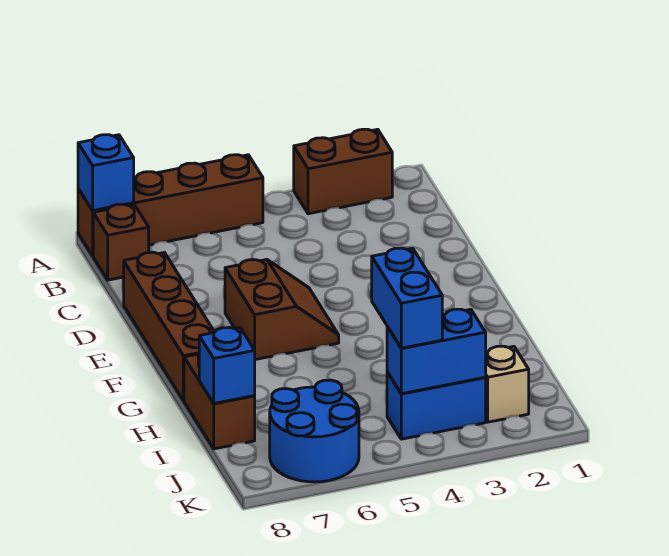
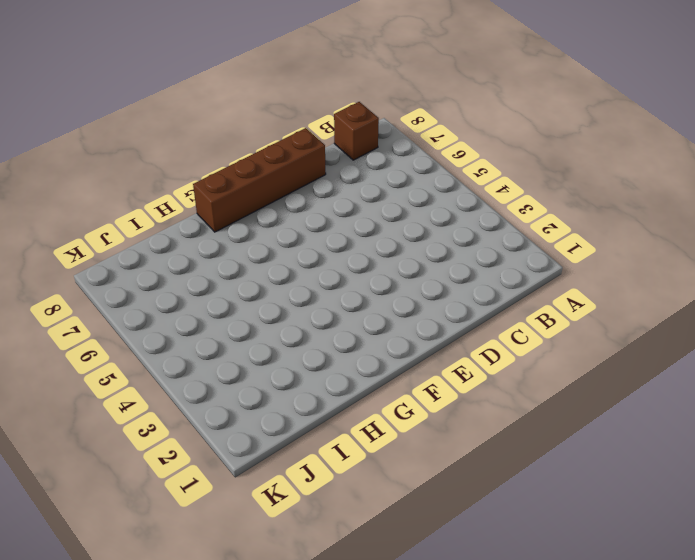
none -> brown brick A2:A3 level 1
none -> brown brick A5:A8 level 1
none -> brown slope E5:F6 level 1 top 6

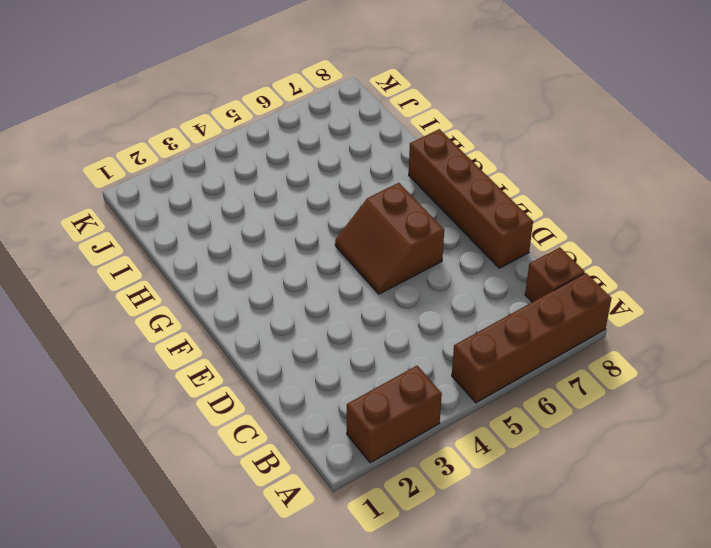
none -> brown brick H8:I8 level 1
none -> tan brick J2 level 1
none -> blue brick J3:J4 level 1

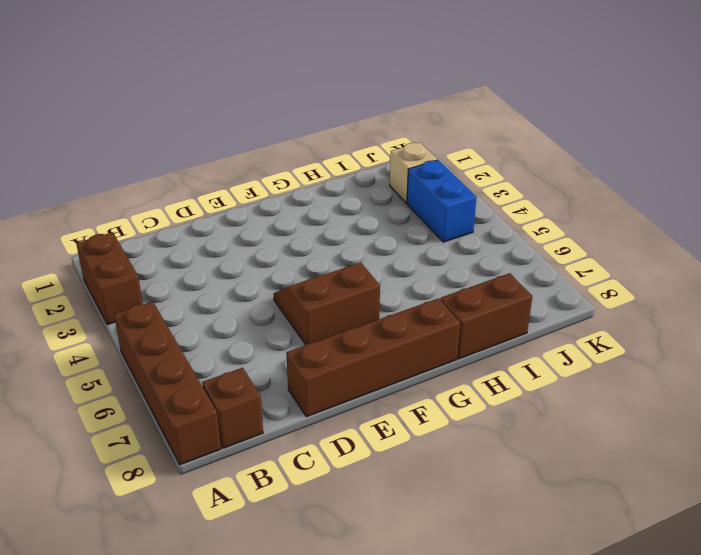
none -> blue round brick J6:K7 level 1
none -> blue brick A8 level 2
none -> blue brick I8 level 2

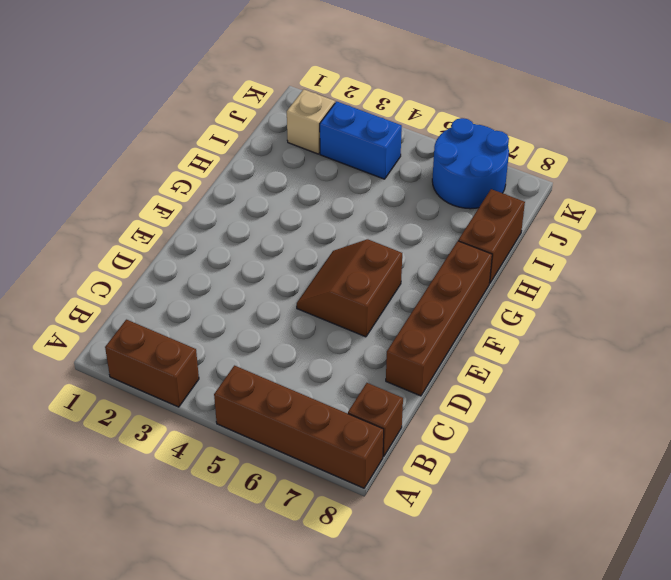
none -> blue brick A8 level 2
none -> blue brick I8 level 2
none -> blue brick J3:J4 level 2

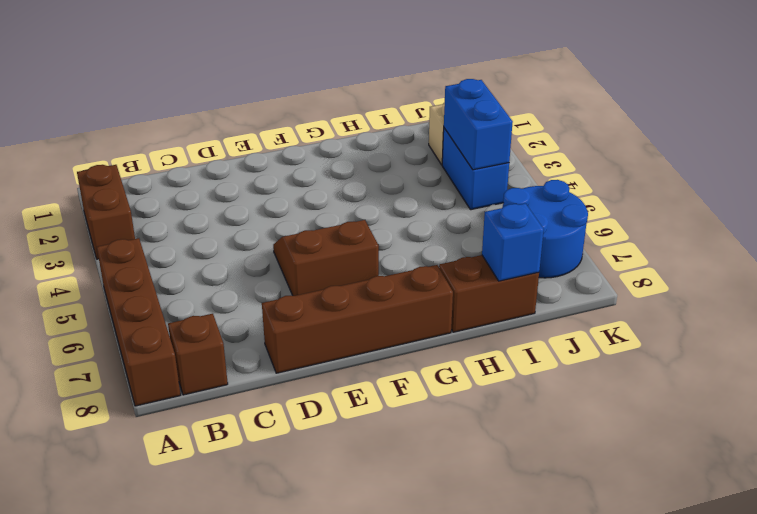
none -> blue brick A8 level 2
none -> blue brick I4:J4 level 3

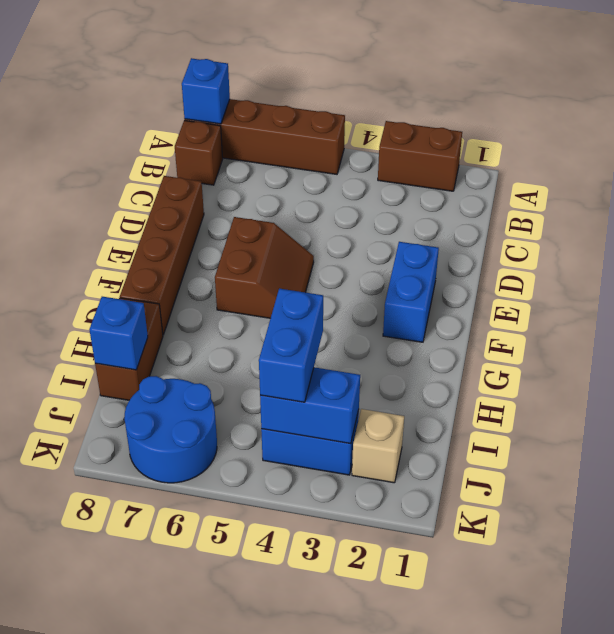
blue brick E2:F2 level 1 -> none

